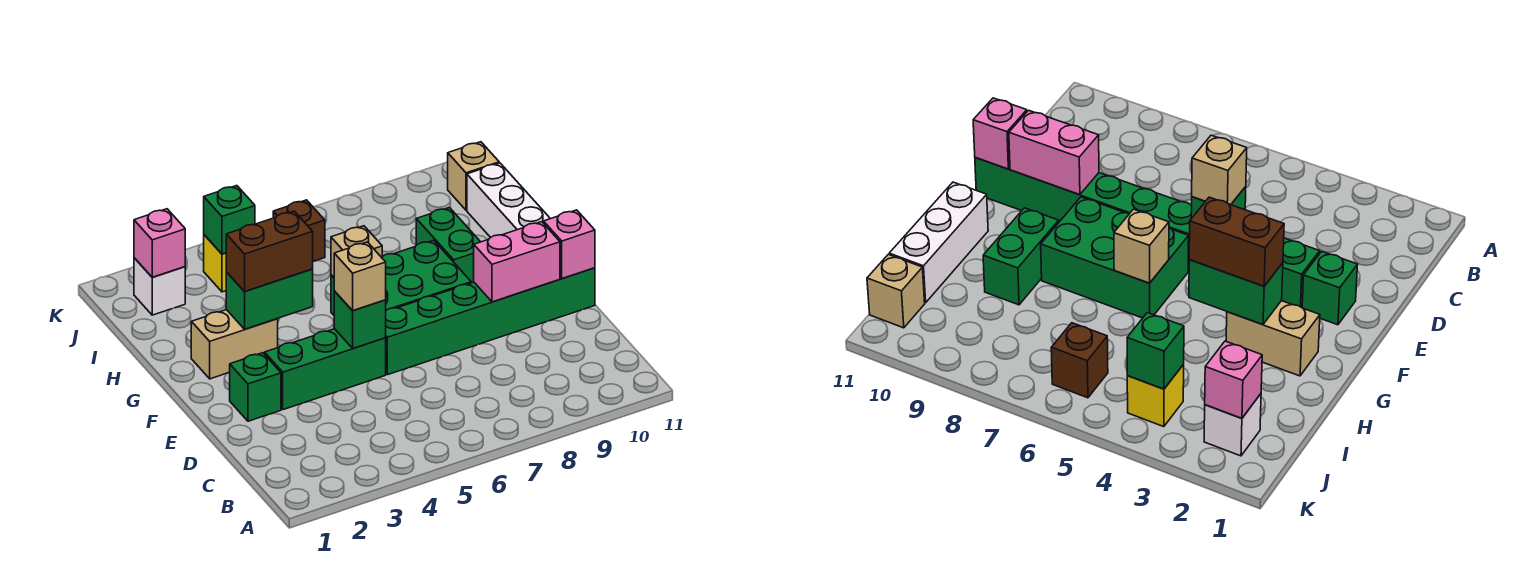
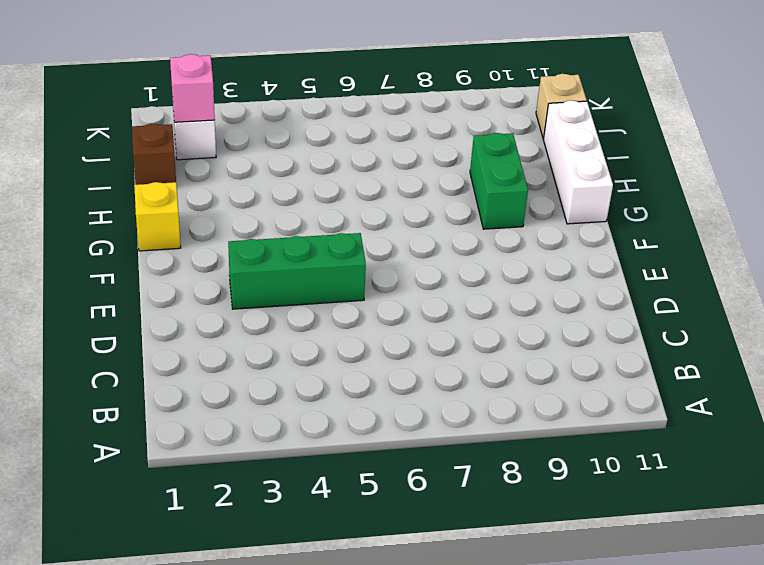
yellow brick G1 level 1 -> yellow brick J4 level 1
brown brick I1 level 1 -> brown brick J6 level 1
none -> green brick E2 level 1
none -> green brick E6:E11 level 1
none -> green brick F6:G8 level 1

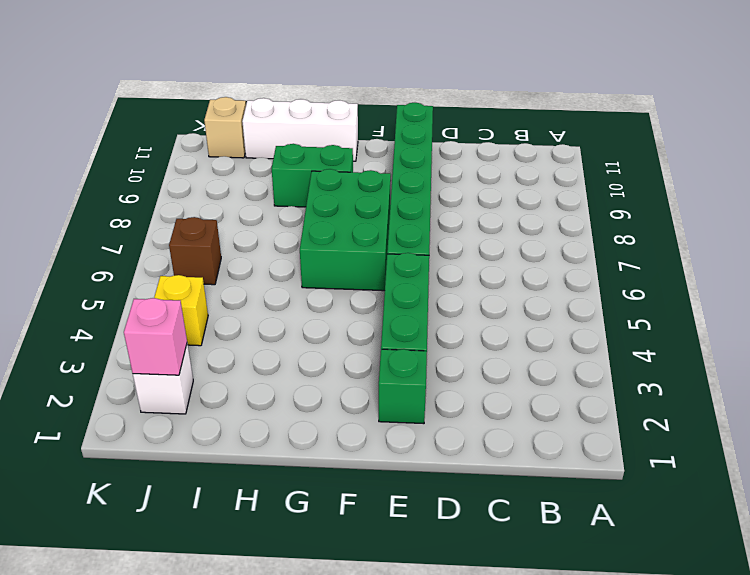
none -> tan brick G2:G3 level 1
none -> green brick E5 level 2
none -> pink brick E9:E10 level 2

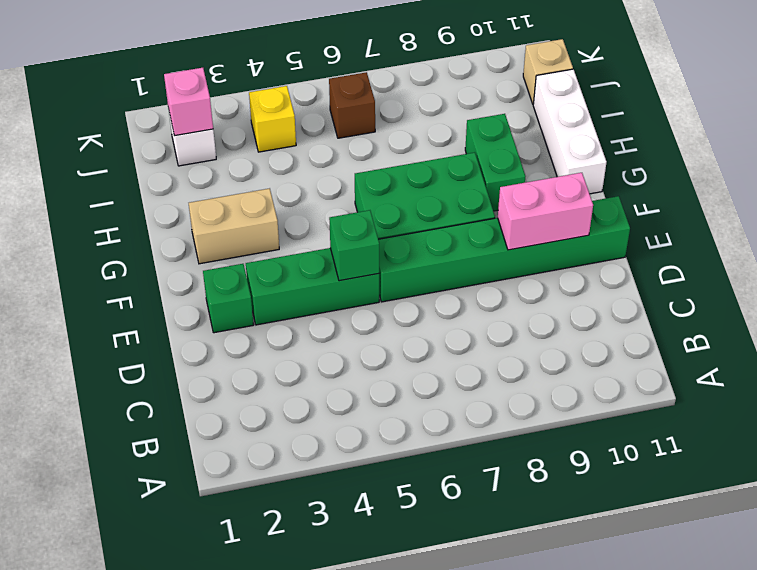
none -> pink brick E11 level 2
none -> green brick G3:G4 level 2
none -> tan brick G6 level 2

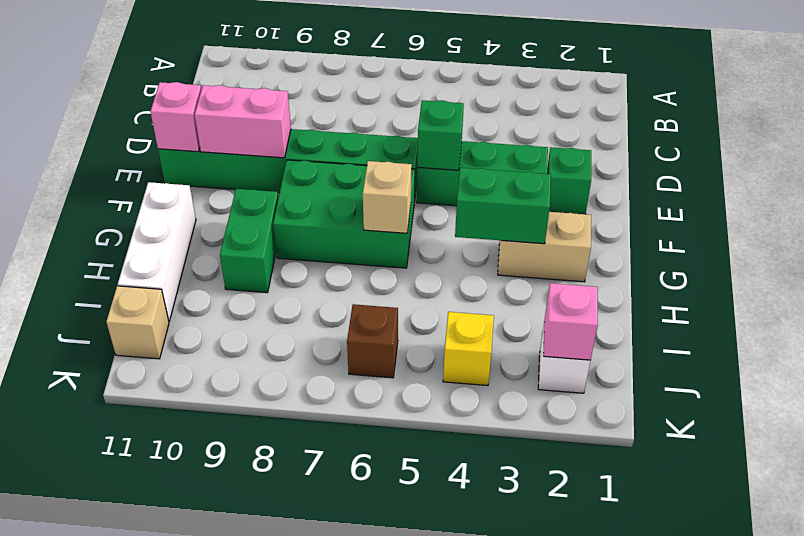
none -> green brick J4 level 2
none -> tan brick E5 level 3
none -> brown brick G3:G4 level 3

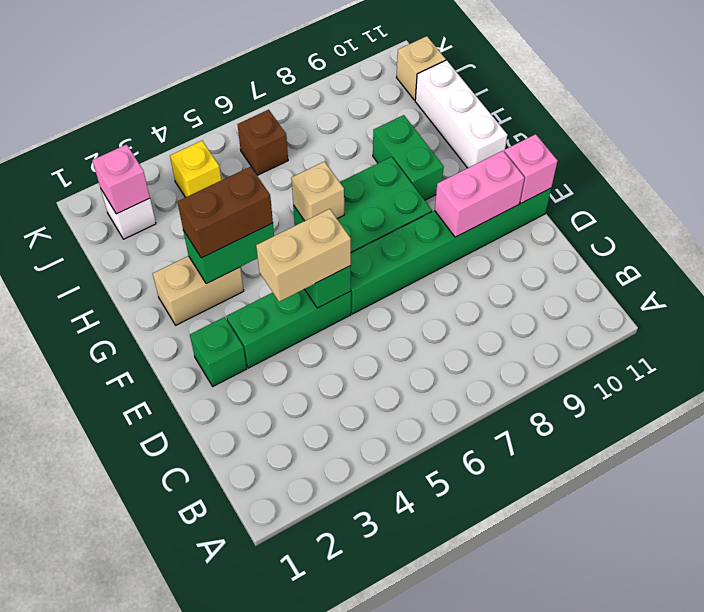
tan brick E4:E5 level 3 -> tan brick E5 level 3
none -> green brick J4 level 2

